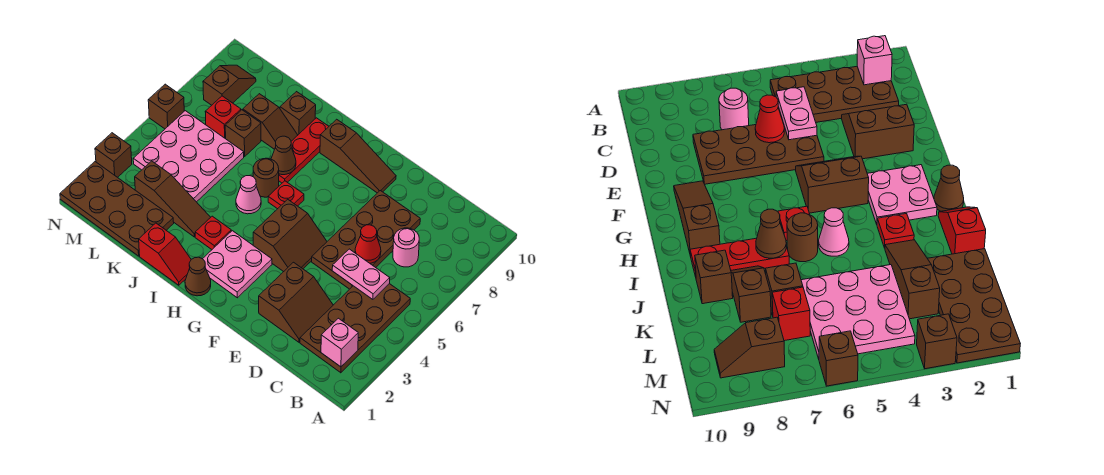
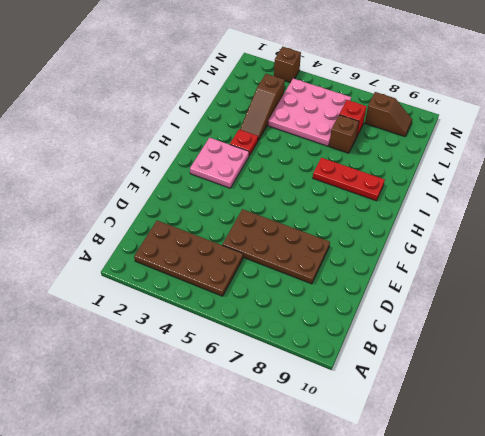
none -> pink round brick C7 level 1
none -> brown slope D2:E3 level 1 top E
none -> brown slope F4:G5 level 1 top G

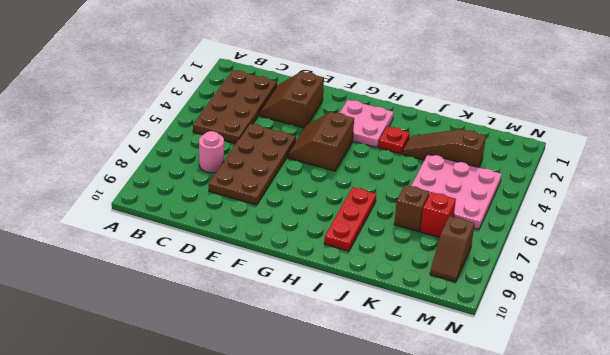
none -> brown slope F9:H9 level 1 top H
none -> brown cone H1 level 1
none -> red plate H6 level 1

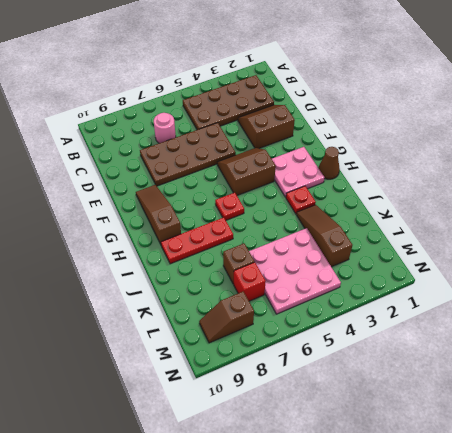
none -> red slope I1:J1 level 1 top J
none -> pink cone I5 level 1
none -> brown round brick I6 level 1

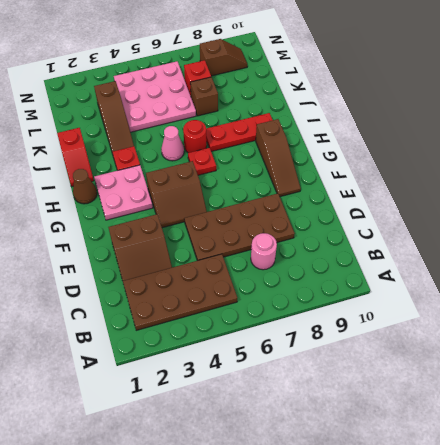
red round brick I6 level 1 -> brown round brick I6 level 1
none -> brown slope J8:K8 level 1 top K
none -> brown brick J9 level 1
none -> brown plate K1:N2 level 1

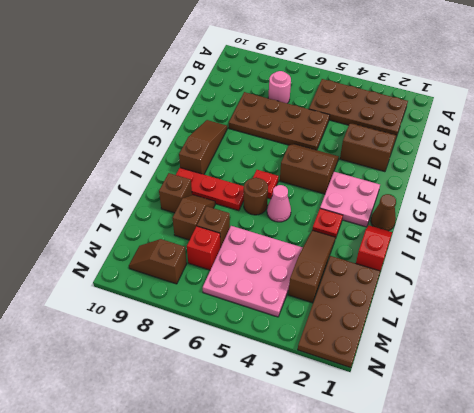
none -> brown brick N3 level 1
none -> brown brick N6 level 1
none -> pink brick B2 level 2

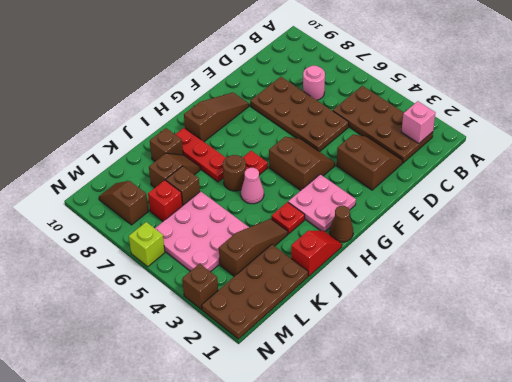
lime brick N6 level 1 -> brown brick N6 level 1
none -> pink plate C5:D5 level 2
none -> red cone D6 level 2
none -> brown cone I7 level 2

